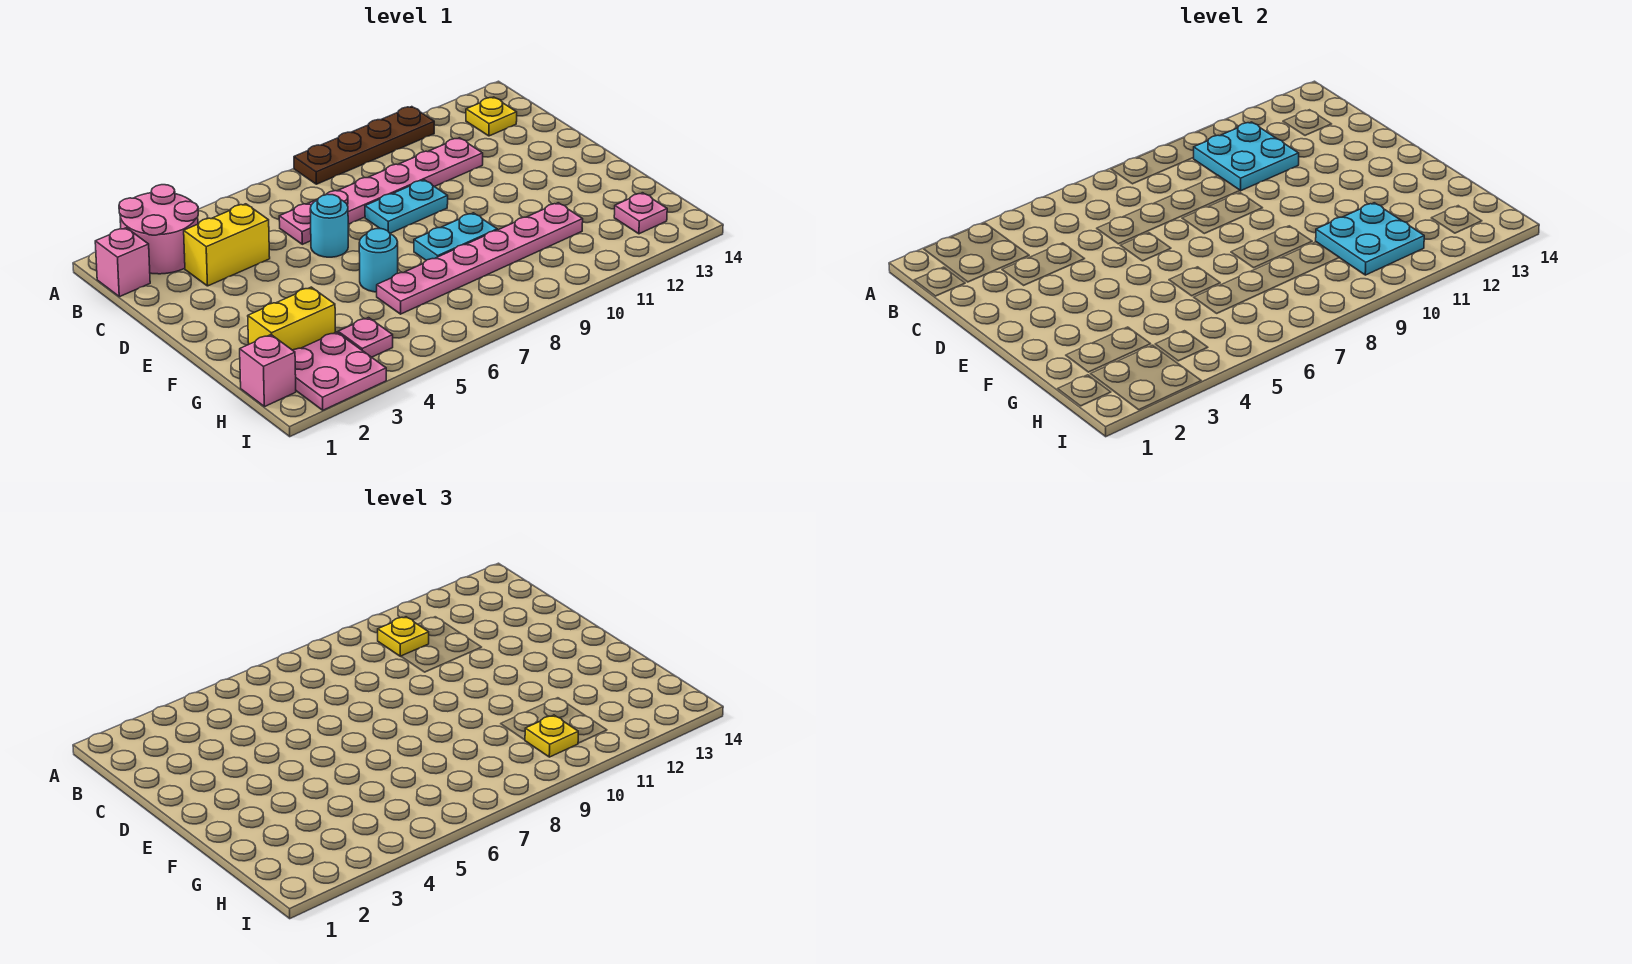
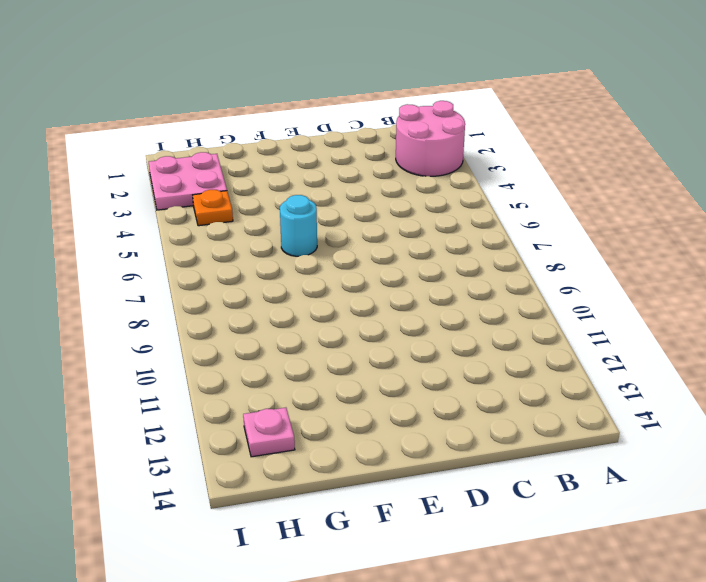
orange plate H4 level 1 -> pink plate H4 level 1
none -> brown plate A8:A11 level 1
none -> pink brick B1 level 1
none -> yellow plate B13 level 1

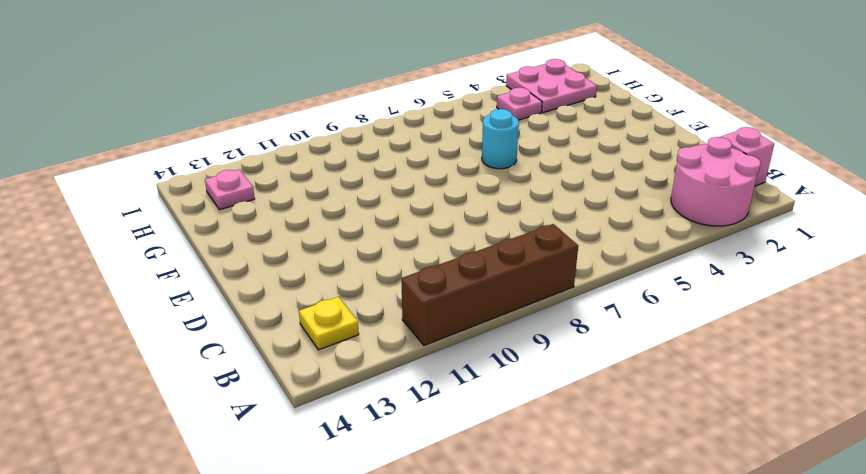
brown brick A8:A11 level 1 -> brown plate A8:A11 level 1
none -> yellow brick C3:C4 level 1
none -> pink plate C6:C11 level 1
none -> cyan round brick D6 level 1

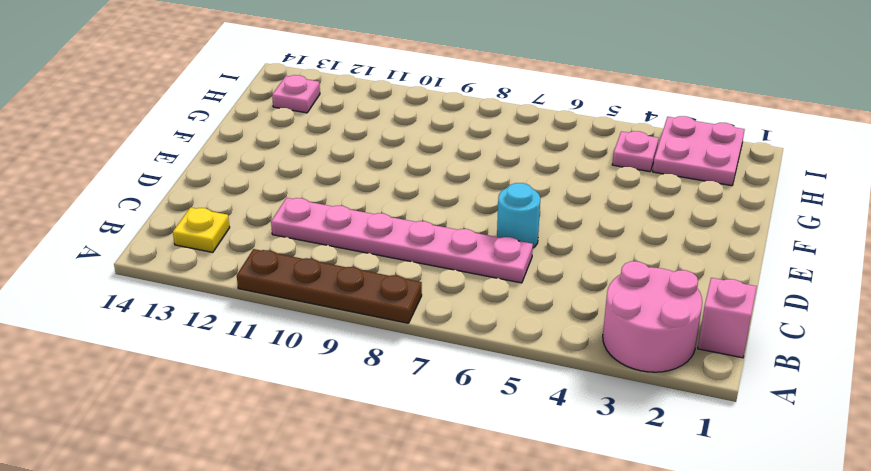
none -> yellow brick C3:C4 level 1
none -> cyan plate D8:D9 level 1
none -> cyan round brick F6 level 1

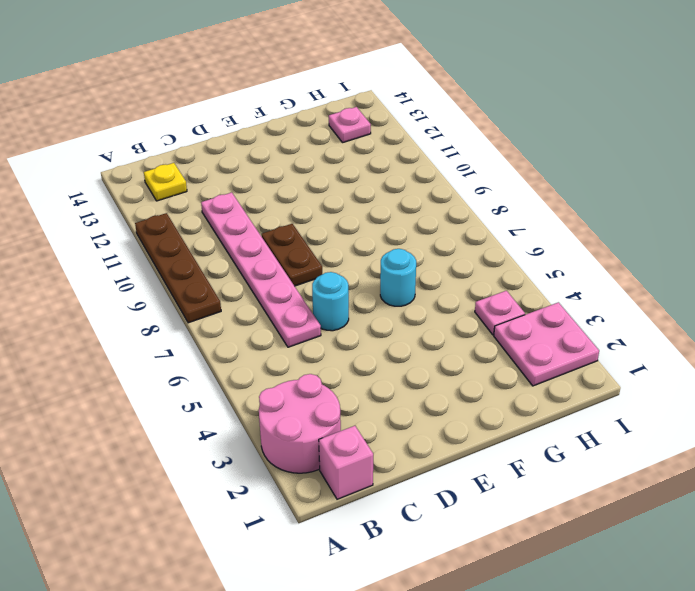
brown plate D8:D9 level 1 -> cyan plate D8:D9 level 1
none -> yellow brick C3:C4 level 1
none -> cyan plate F8:F9 level 1
none -> yellow brick G2:G3 level 1

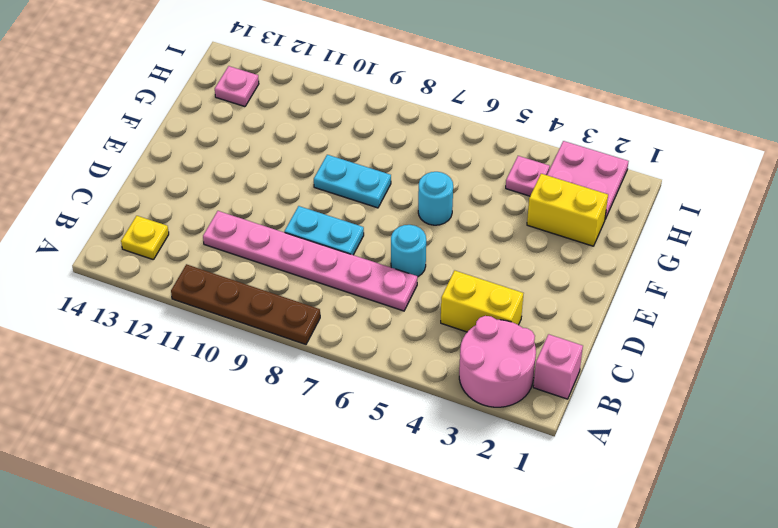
none -> pink plate G6:G11 level 1
none -> pink brick H1 level 1
none -> cyan plate B10:C11 level 2

